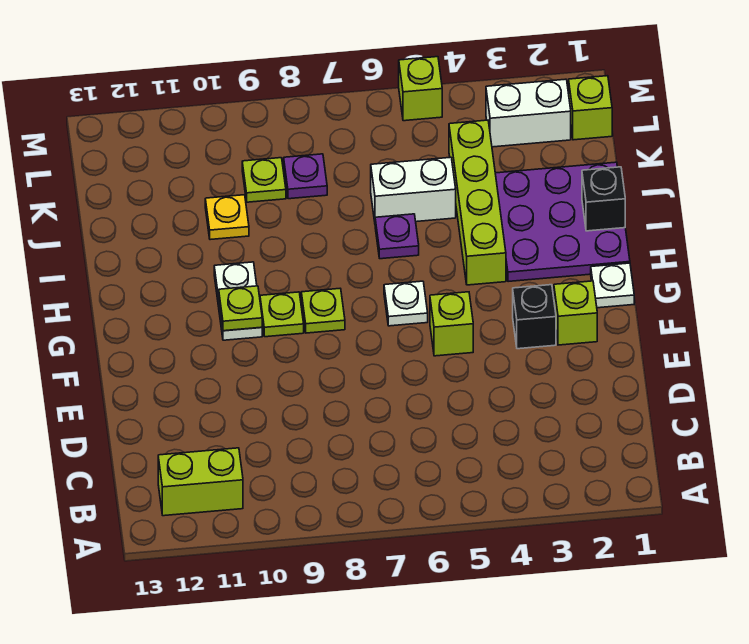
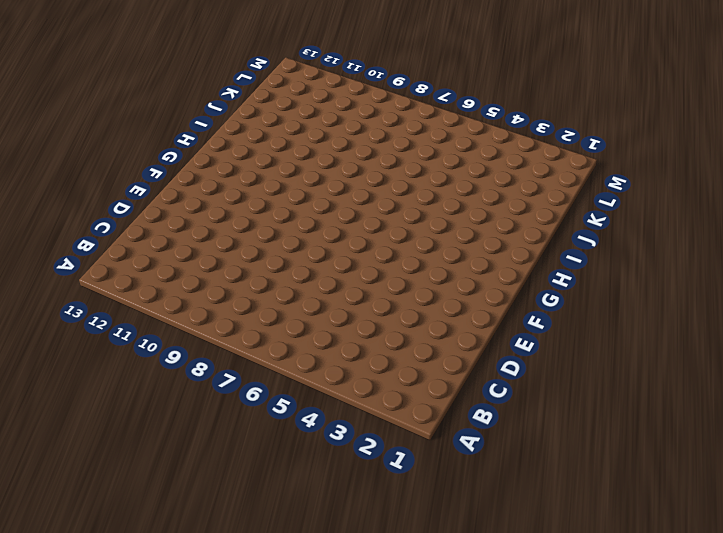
none -> lime brick B11:B12 level 1
none -> lime brick F2 level 1
none -> black brick F3 level 1

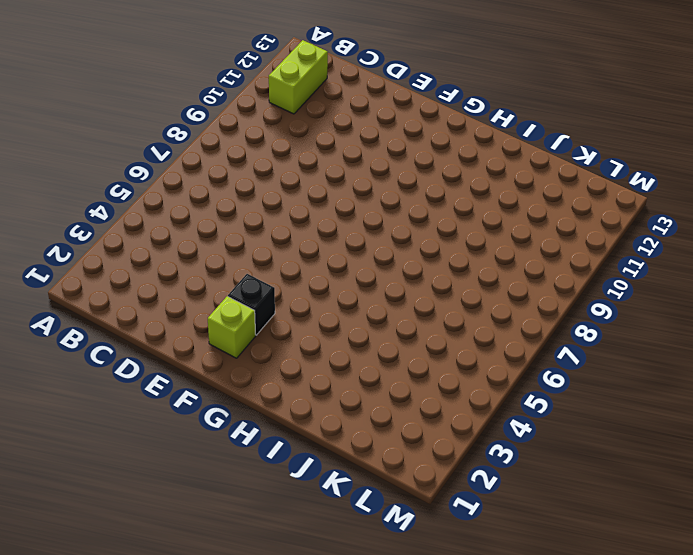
none -> lime brick F5 level 1
none -> white plate G1 level 1
none -> white plate G6 level 1

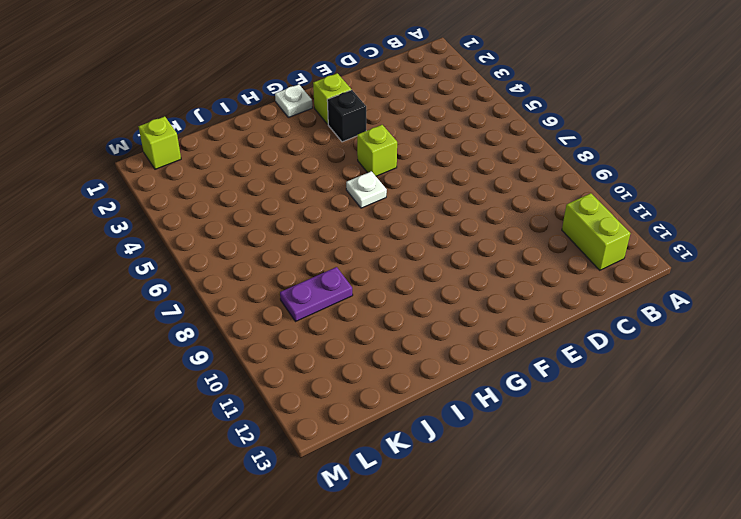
purple plate J9:K9 level 1 -> lime plate K9 level 1
none -> lime plate G8 level 1
none -> lime plate G9 level 1
none -> white plate G10:H10 level 1

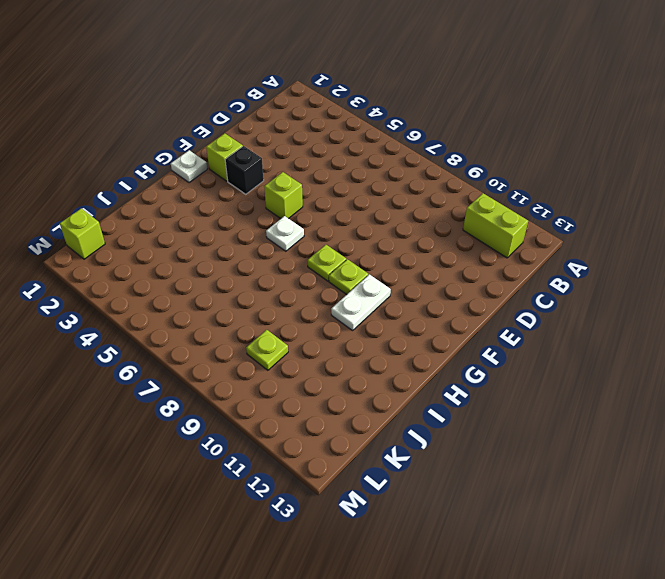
none -> purple plate H1:J3 level 1
none -> lime brick H4:K4 level 1
none -> purple plate I6 level 1

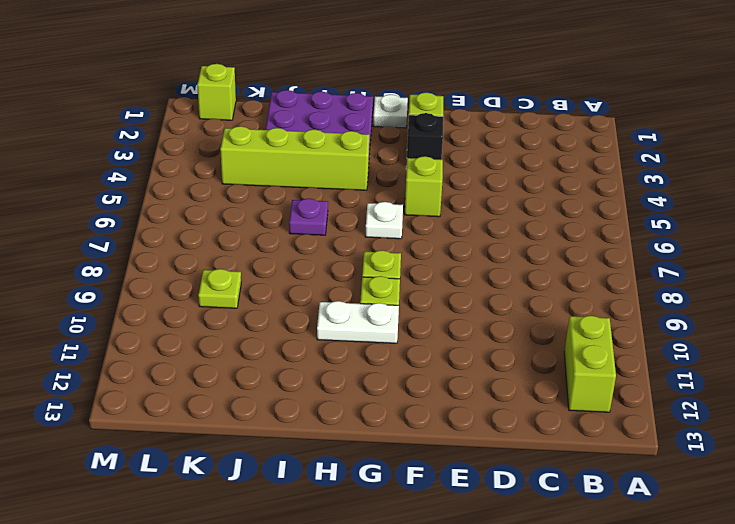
none -> white brick J5:J6 level 1
none -> yellow plate J10 level 1
none -> purple plate K8 level 1

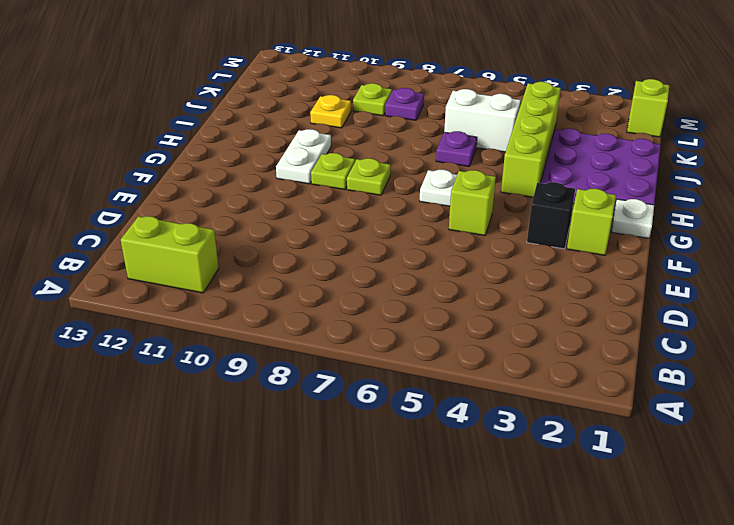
none -> white brick L2:L3 level 1
none -> lime brick M5 level 1
none -> lime plate G10 level 2

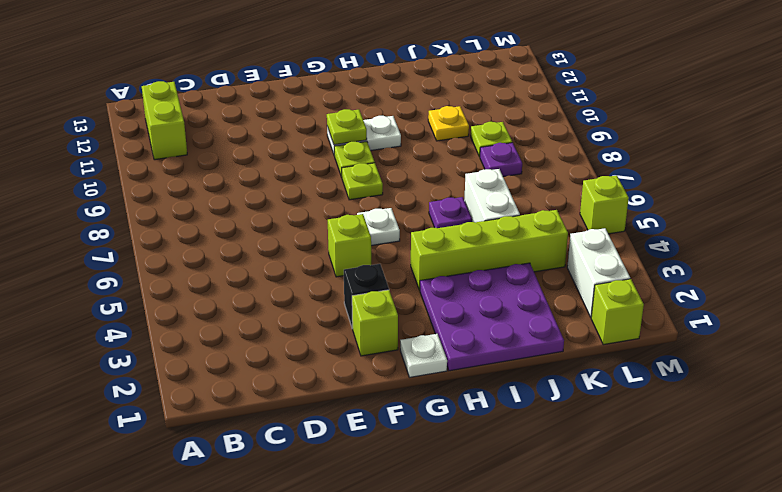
none -> black brick I1 level 2

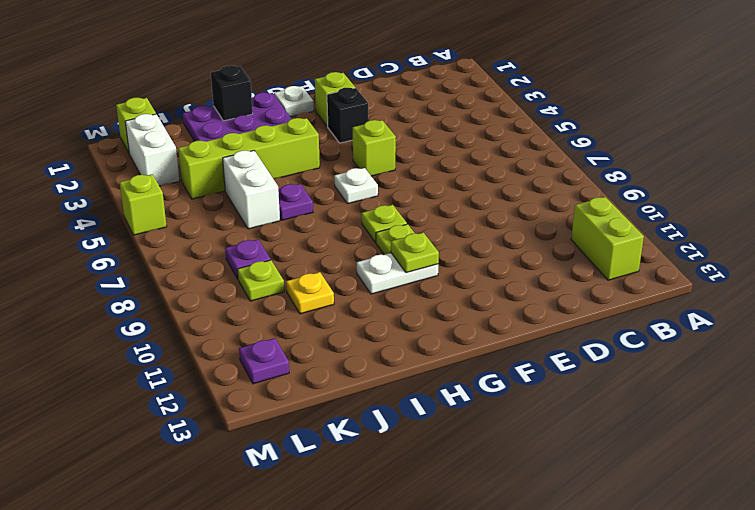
purple plate L12 level 1 -> none

